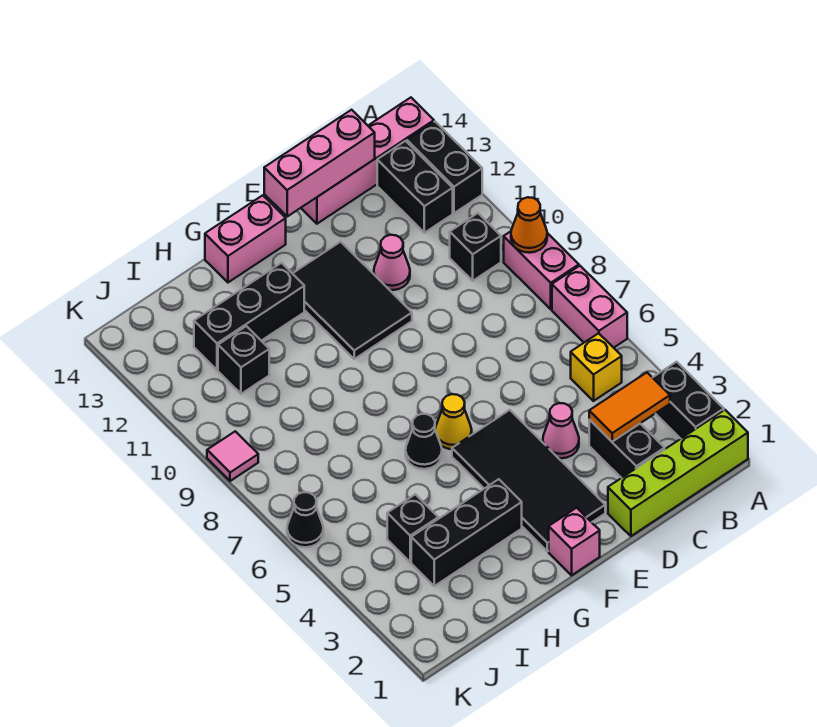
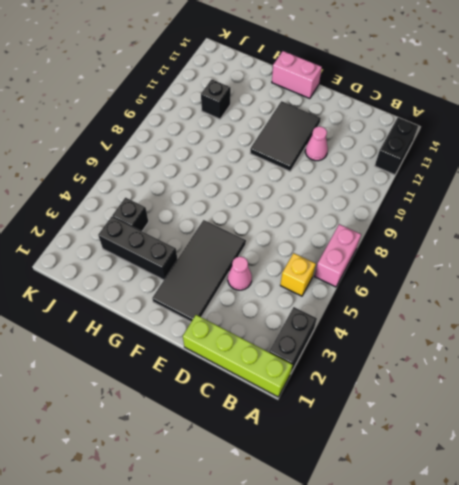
none -> pink brick A8:A9 level 1
none -> pink brick A14:D14 level 1
none -> black brick B10 level 1

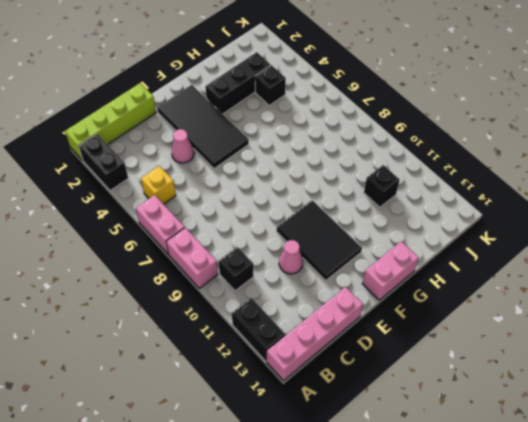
none -> black brick B12:B13 level 1
none -> black brick C2:C3 level 1
none -> pink brick F1 level 1

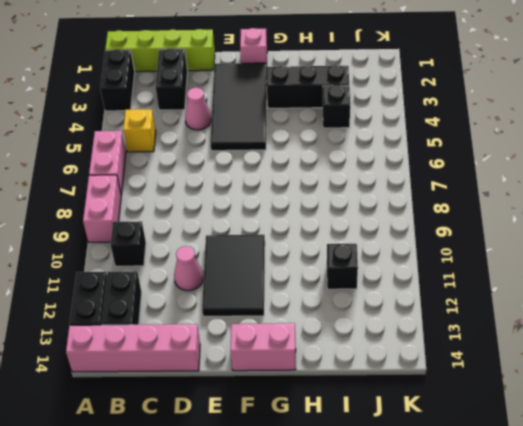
none -> yellow cone F6 level 1
none -> black cone G6 level 1
none -> black brick G12:I12 level 1

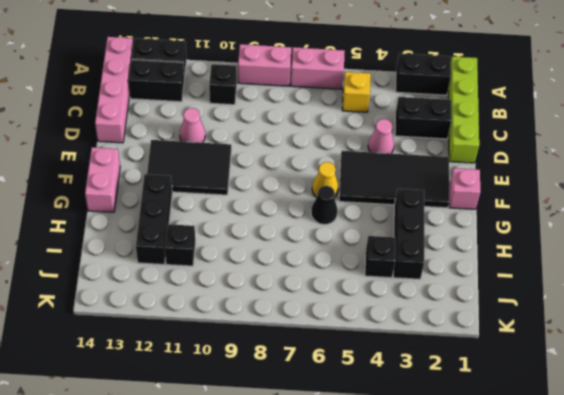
none -> black cone K6 level 1
none -> pink tile K9 level 1
none -> orange cone A9 level 2

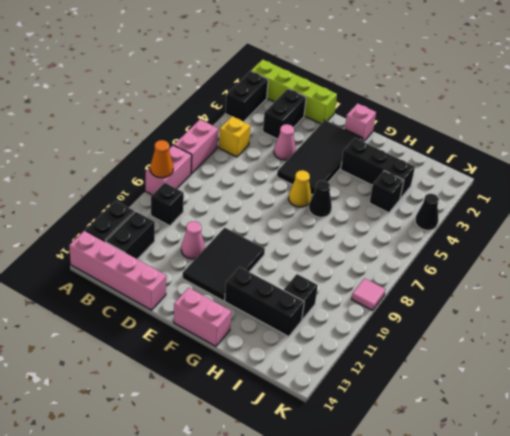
black cone K4 level 1 -> black cone K6 level 1
none -> orange tile B3:C3 level 2
none -> pink brick C14:E14 level 2

